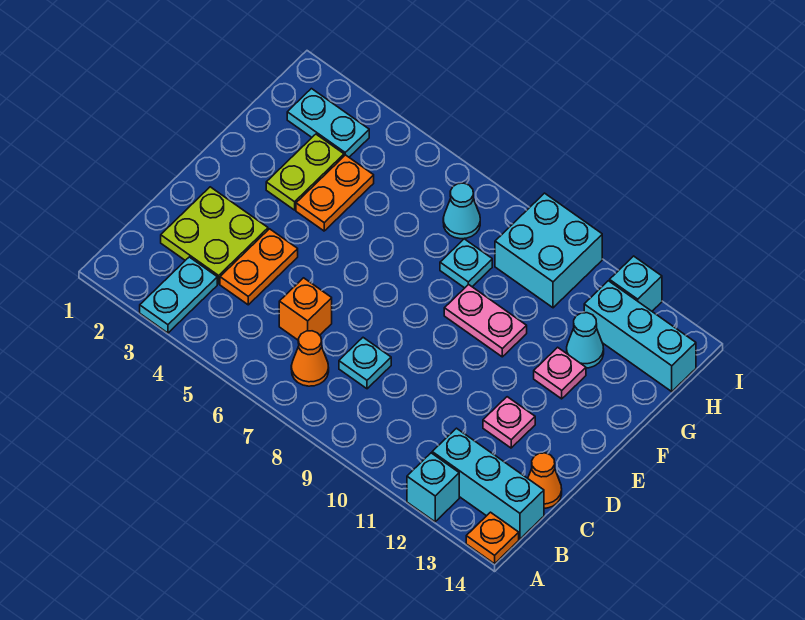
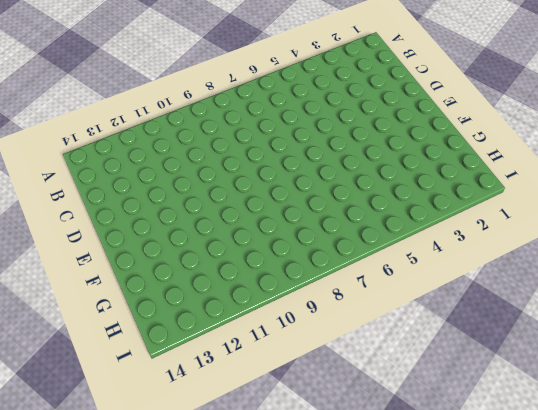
none -> cyan plate A3:B3 level 1
none -> cyan brick A12 level 1
none -> orange plate A14 level 1

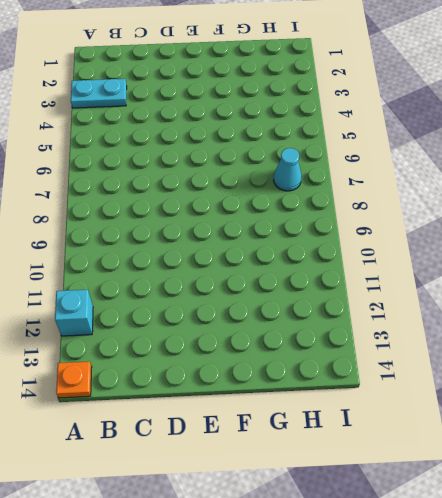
none -> orange cone B7 level 1
none -> cyan brick B12:B14 level 1
none -> lime plate C2:D3 level 1

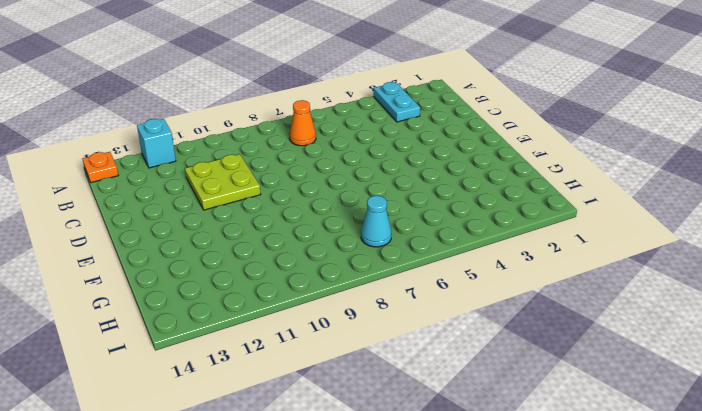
lime plate C10:D11 level 1 -> lime plate C2:D3 level 1
none -> cyan brick B12:B14 level 1
none -> orange plate C4:D4 level 1
none -> orange brick C6 level 1

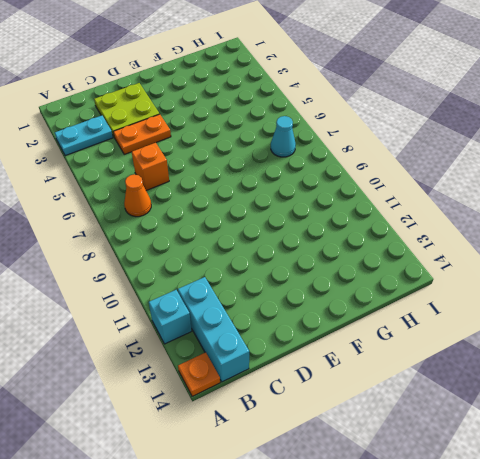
none -> cyan plate C8 level 1
none -> orange cone C14 level 1
none -> pink plate D12 level 1

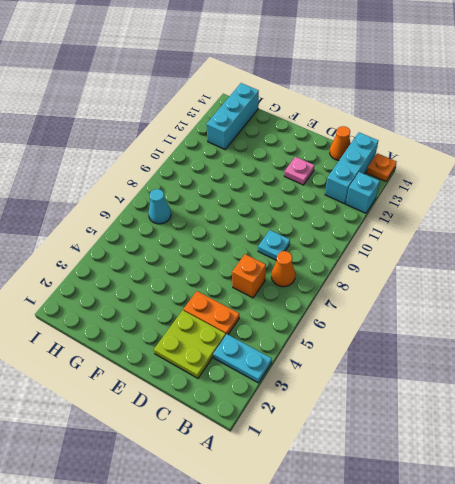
none -> lime plate F3:G3 level 1
none -> orange plate F4:G4 level 1
none -> pink plate F9:F10 level 1

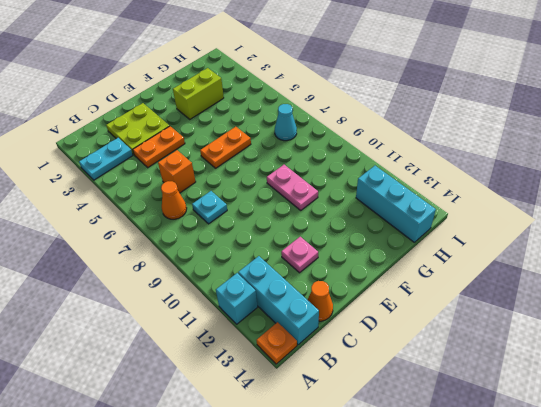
orange plate E6:F6 level 1 -> orange plate F4:G4 level 1
lime brick F3:G3 level 1 -> lime plate F3:G3 level 1
none -> pink plate F12 level 1
none -> cyan plate G8 level 1
none -> cyan cone G12 level 1

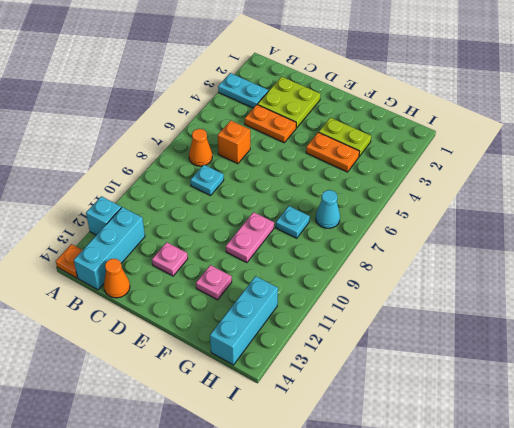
none -> cyan cone G12 level 1
none -> cyan plate H2:H3 level 1
none -> cyan brick H9:I10 level 1

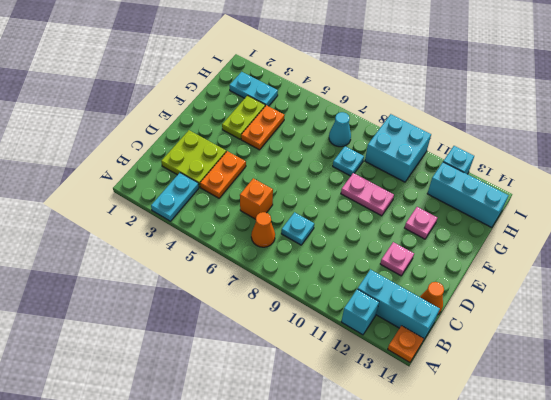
none -> cyan cone G12 level 1

